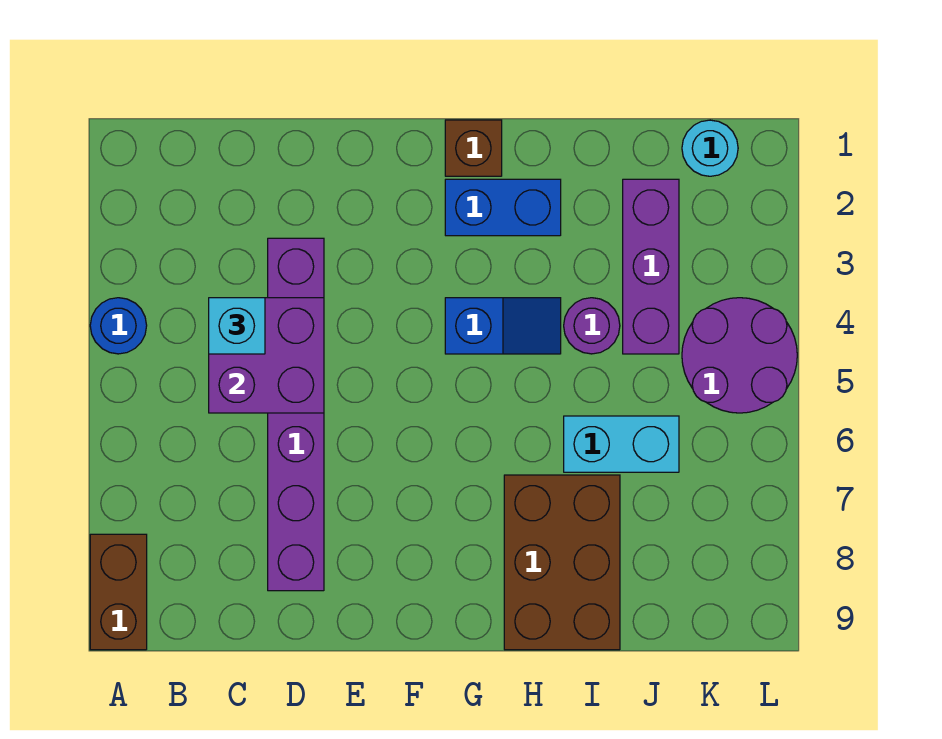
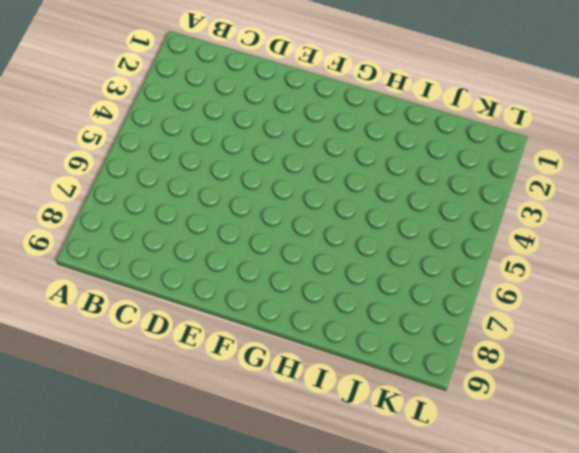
none -> blue round brick A4 level 1
none -> brown brick A8:A9 level 1
none -> purple brick D3:D8 level 1

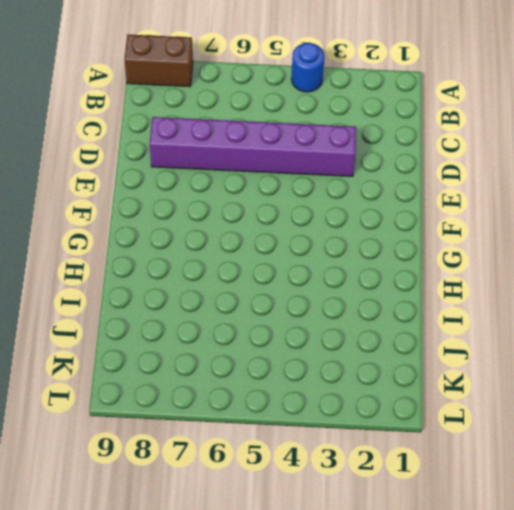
none -> brown brick G1 level 1
none -> blue brick G2:H2 level 1
none -> blue slope G4:H4 level 1 top G

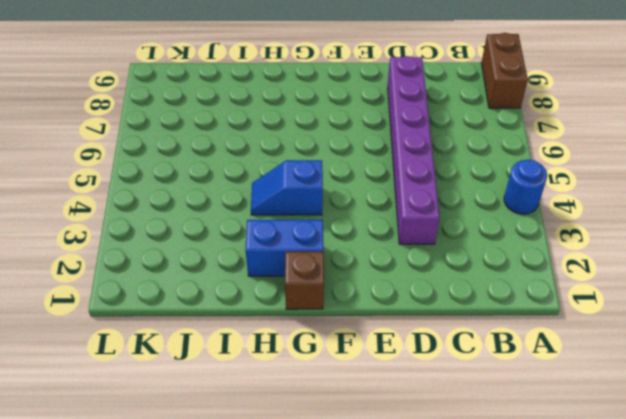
none -> brown brick H7:I9 level 1
none -> purple round brick I4 level 1
none -> cyan brick I6:J6 level 1

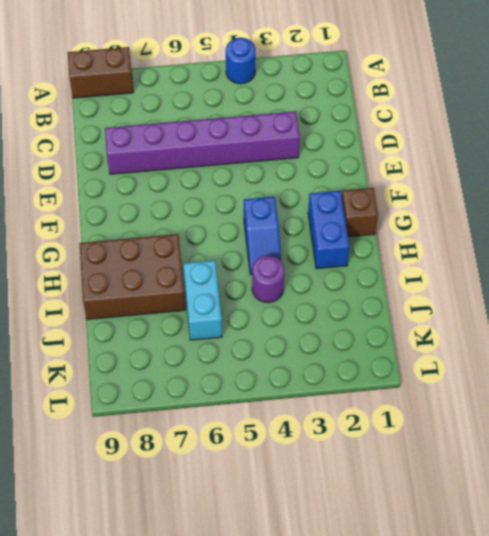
none -> purple brick J2:J4 level 1
none -> cyan round brick K1 level 1
none -> purple round brick K4:L5 level 1

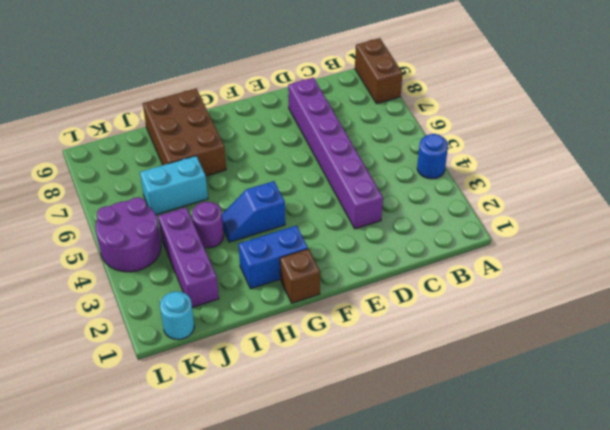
none -> purple brick C4:D5 level 2
none -> cyan brick C4 level 3

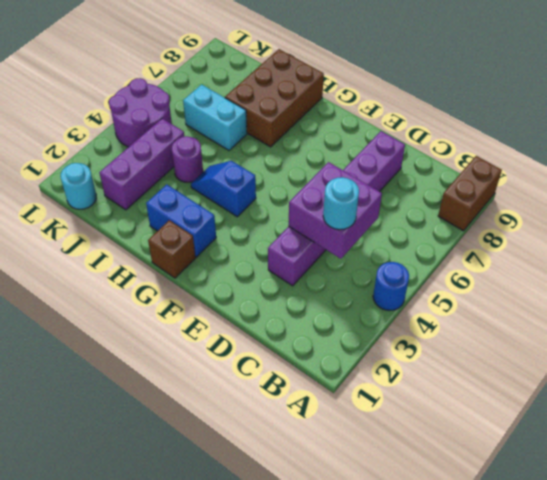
cyan round brick C4 level 3 -> cyan brick C4 level 3

